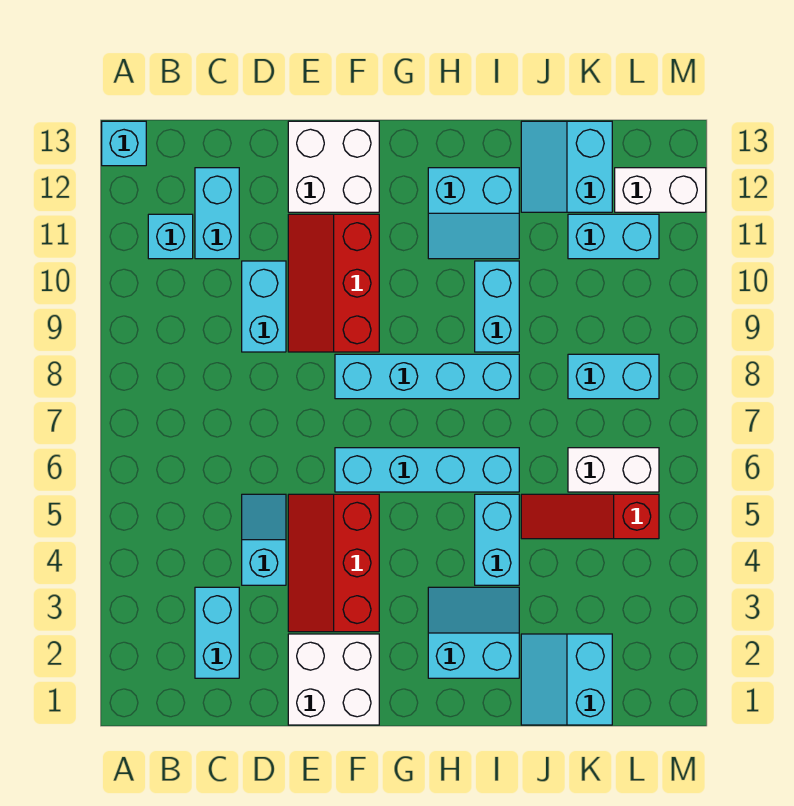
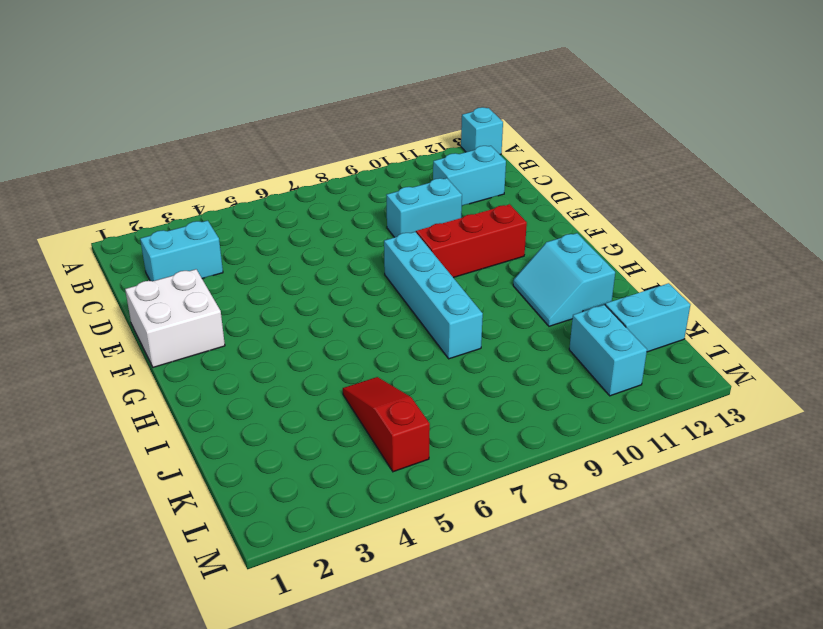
none -> cyan brick B11 level 1
none -> cyan slope D4:D5 level 1 top 4
none -> red slope E3:F5 level 1 top F

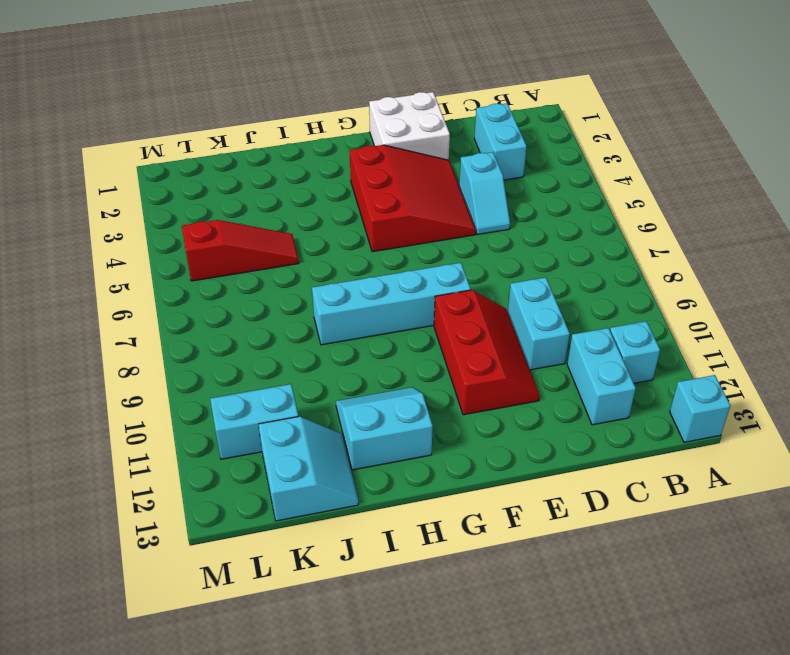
red slope E3:G5 level 1 top G -> red slope E3:F5 level 1 top F
none -> white brick E12:F13 level 1
none -> cyan brick F6:I6 level 1
none -> cyan slope H2:I3 level 1 top 2

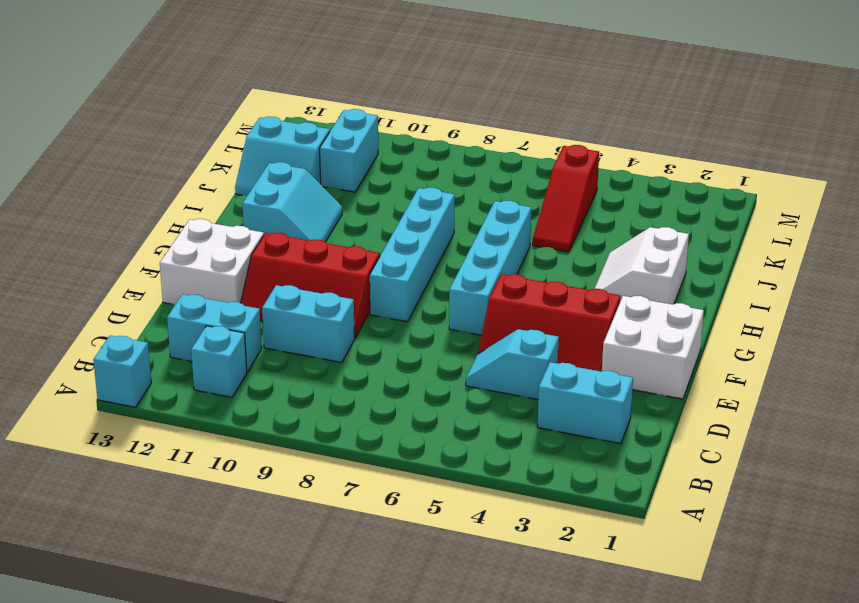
white slope H2:I3 level 1 top 2 -> cyan slope H2:I3 level 1 top 2
none -> cyan brick I4:I5 level 1
none -> cyan brick I9:I10 level 1
none -> cyan slope J1:K2 level 1 top K

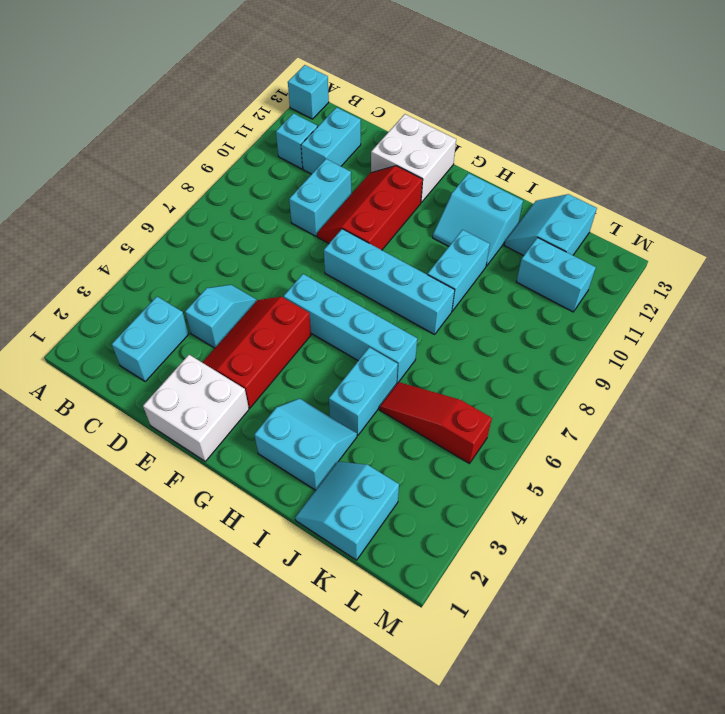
none -> white brick K6:L6 level 1
none -> cyan brick K8:L8 level 1
none -> white brick L12:M12 level 1

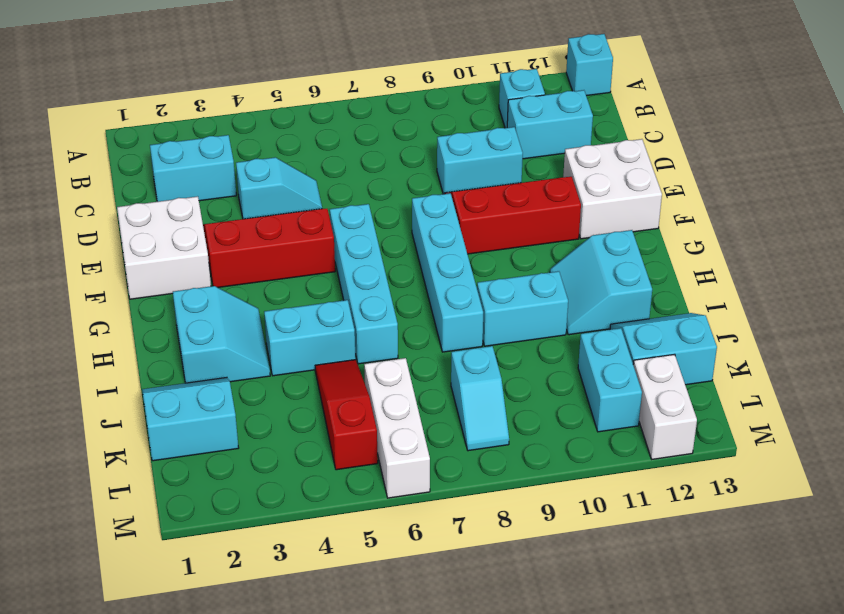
white brick K6:M6 level 1 -> white brick K6:L6 level 1
cyan slope K8:L8 level 1 top K -> cyan brick K8:L8 level 1

